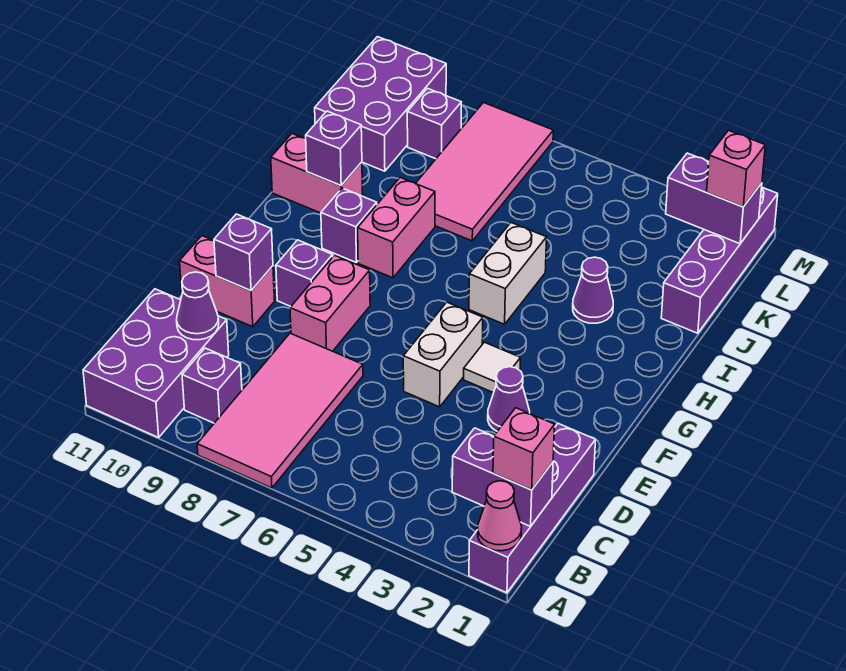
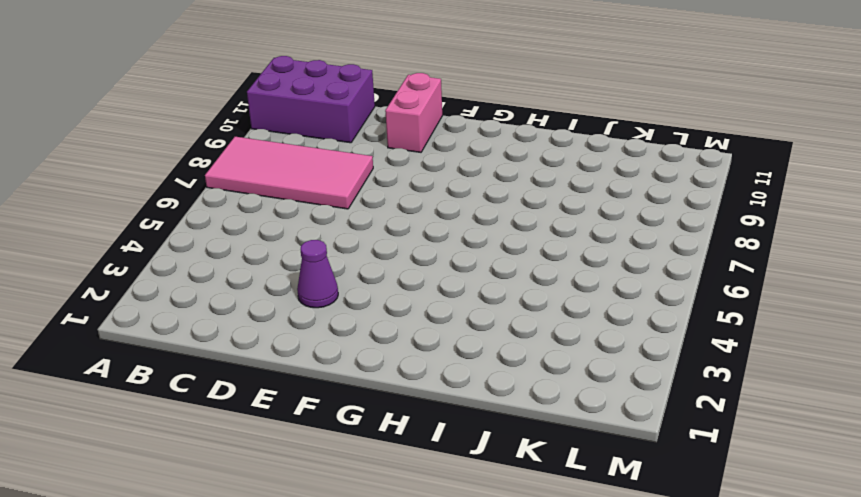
none -> purple brick A1:D1 level 1
none -> purple brick B9 level 1
none -> white brick E5:F5 level 1

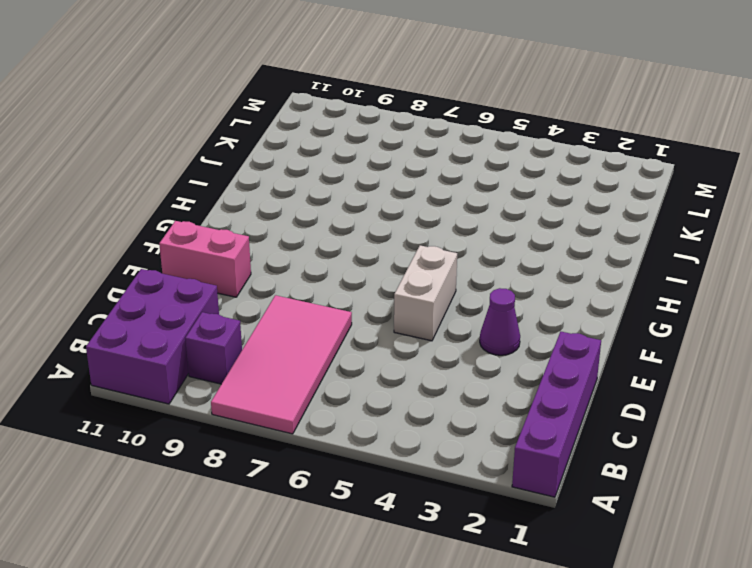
none -> pink brick E8:F8 level 1
none -> white tile F4 level 1
none -> purple brick F9 level 1

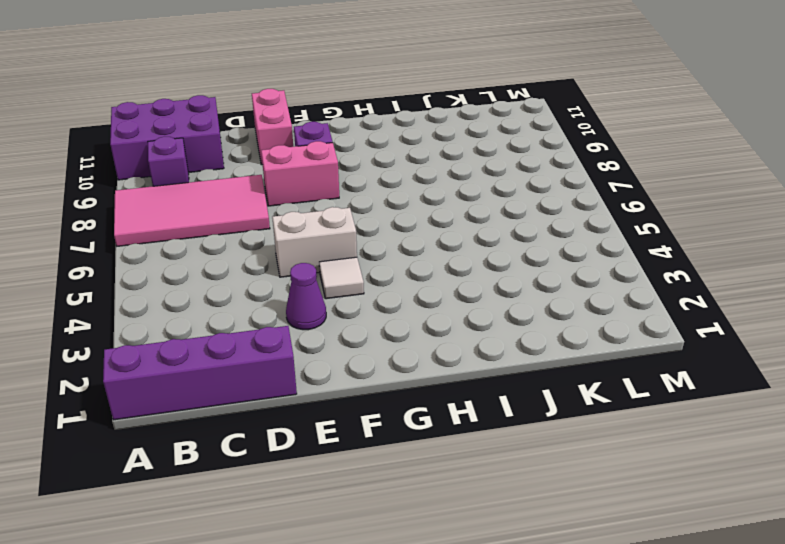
none -> white brick H5:I5 level 1
none -> pink brick H8:I8 level 1
none -> purple brick H9 level 1

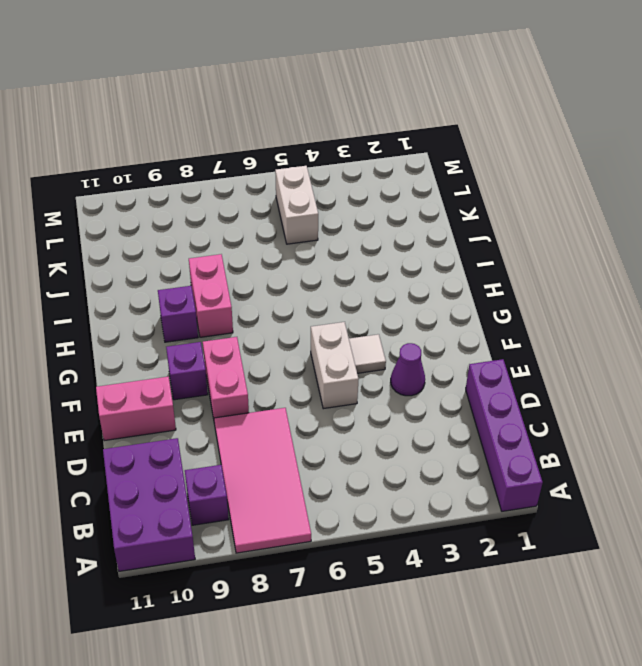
white brick K5:L5 level 1 -> white brick H5:I5 level 1
none -> purple cone I3 level 1
none -> pink brick I10:I11 level 1
none -> purple brick J1:M1 level 1

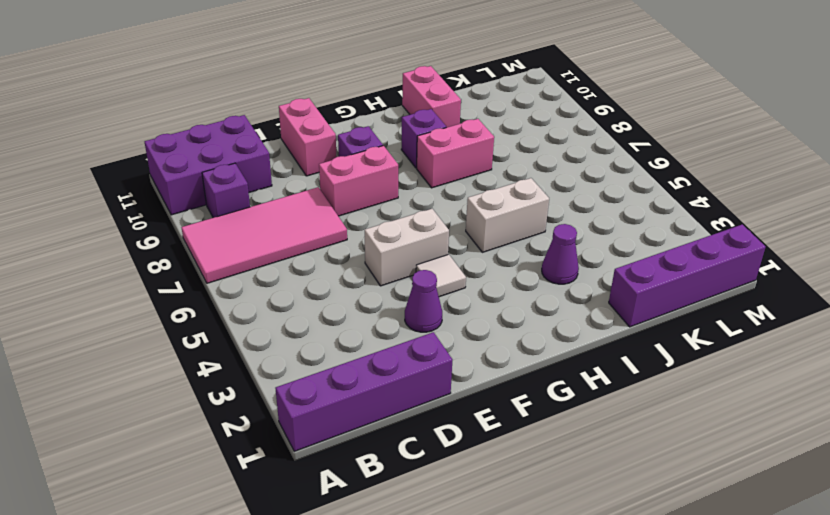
none -> pink tile J7:M8 level 1
none -> purple brick K10:M11 level 1
none -> purple brick L9 level 1

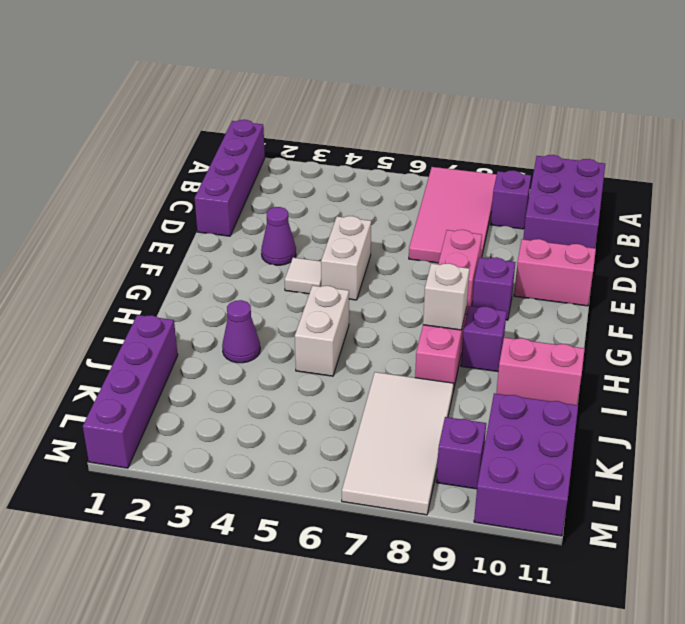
white brick H8 level 2 -> none
white tile J7:M8 level 1 -> pink tile J7:M8 level 1
none -> pink cone A1 level 2
none -> purple brick B1:B2 level 2
none -> purple cone C10 level 2

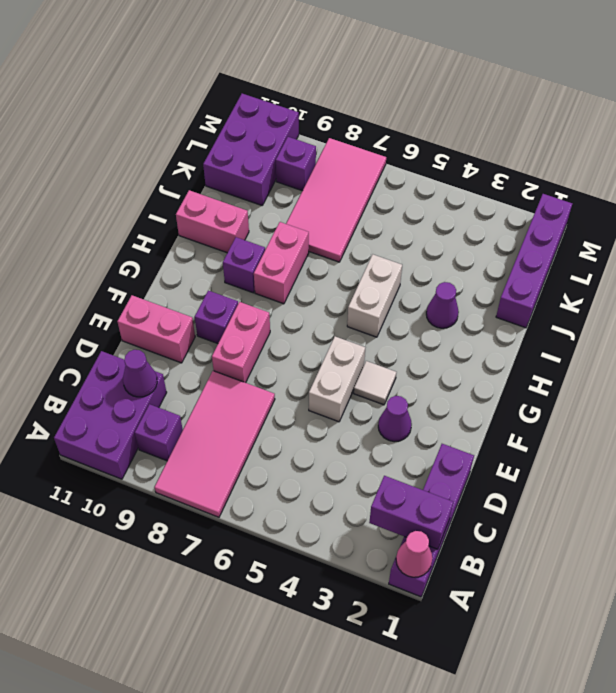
none -> purple brick E10 level 2
none -> purple brick I10 level 2
none -> purple brick L1:L2 level 2

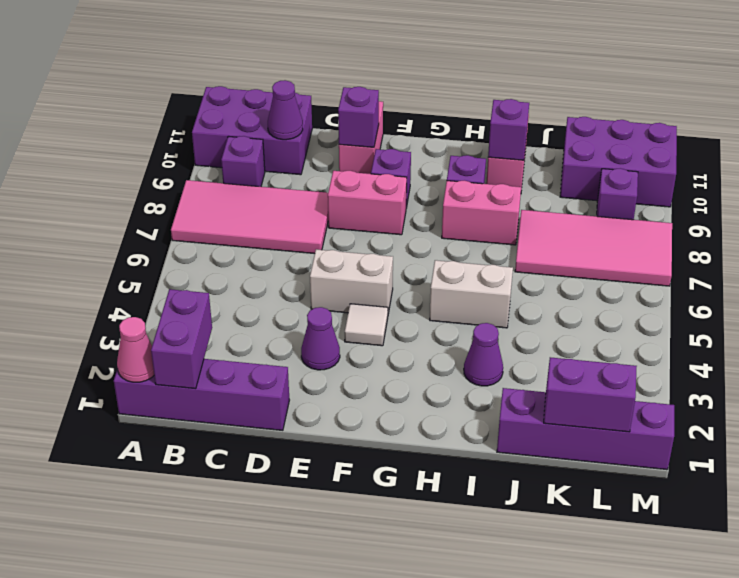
purple brick K1:L1 level 2 -> purple brick L1:L2 level 2
none -> pink brick B1 level 3
none -> pink brick L1 level 3

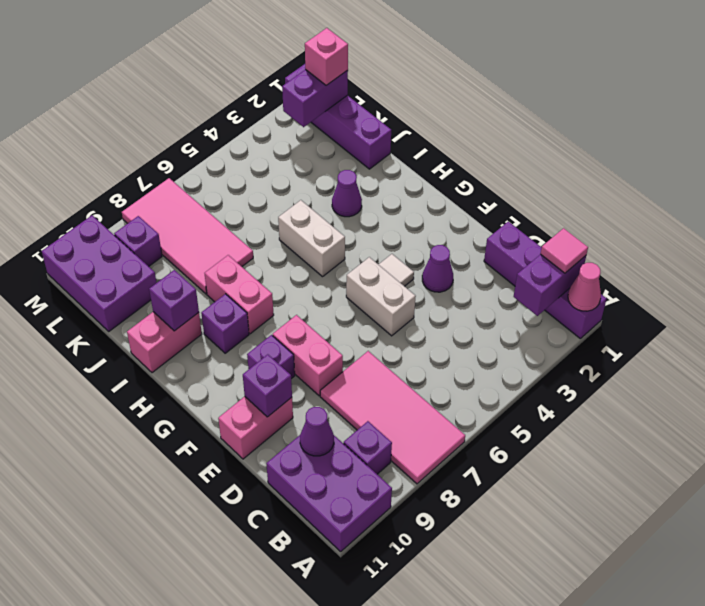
pink tile B1 level 3 -> pink brick B1 level 3

